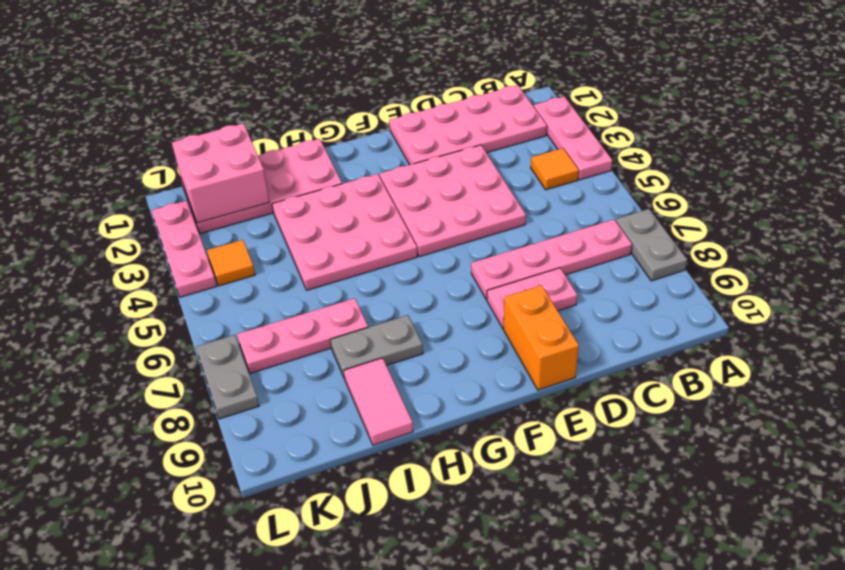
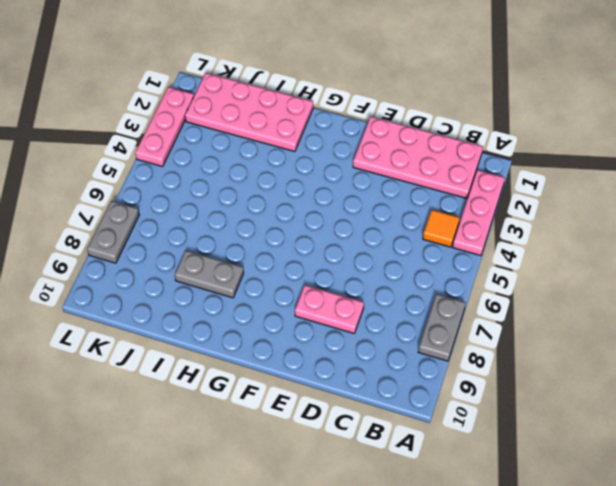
none -> pink plate B7:E7 level 1
none -> pink plate D3:F5 level 1
none -> orange brick E9:E10 level 1

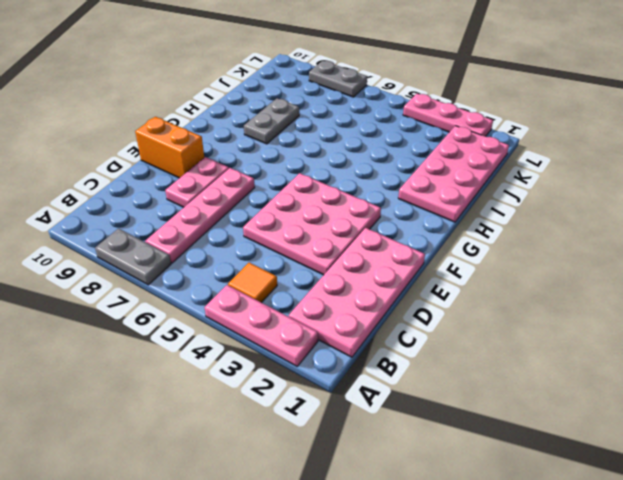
none -> pink plate G3:I5 level 1
none -> pink plate I7:K7 level 1
none -> pink tile I9:I10 level 1

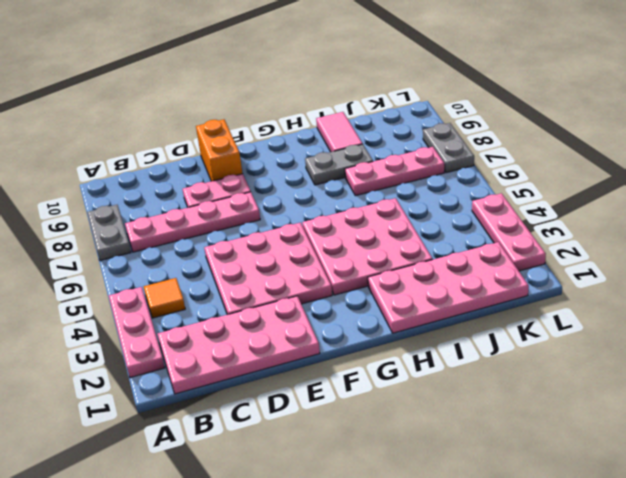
none -> orange tile K4 level 1
none -> pink brick J1:K2 level 2

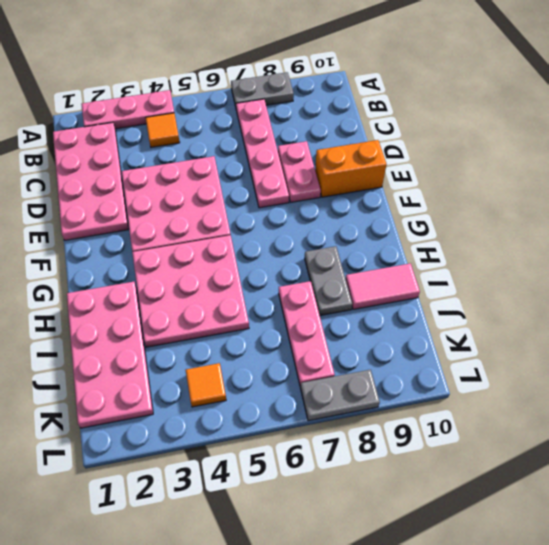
none -> pink plate L2:L4 level 1
none -> pink brick J1:K2 level 2

